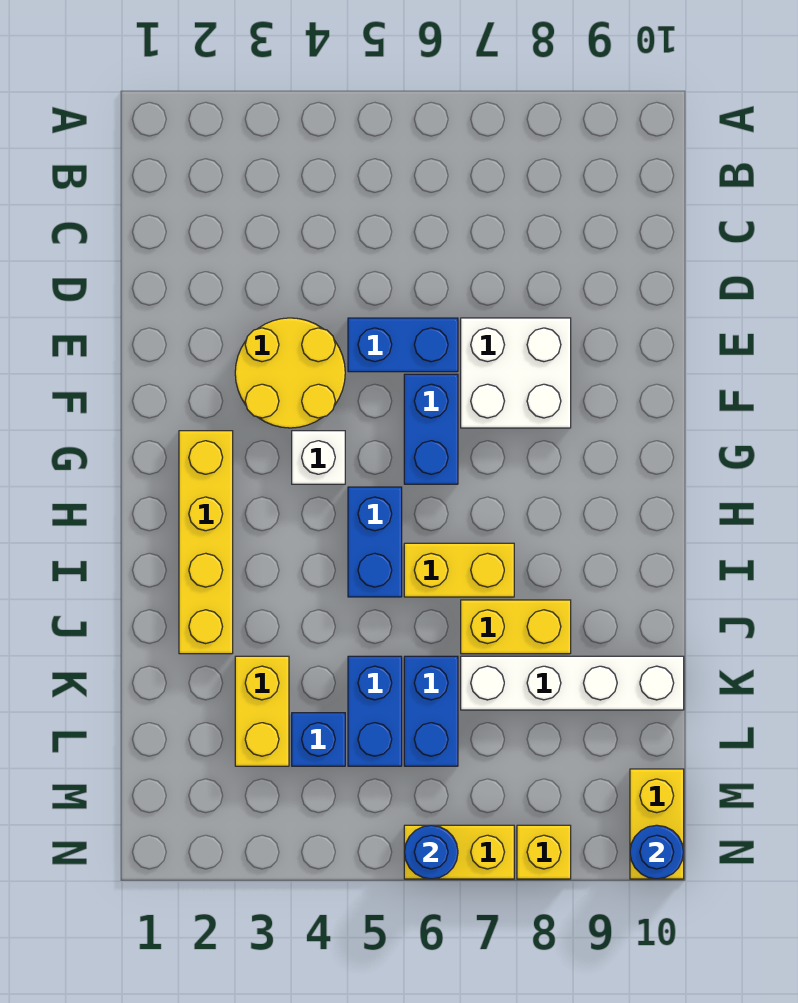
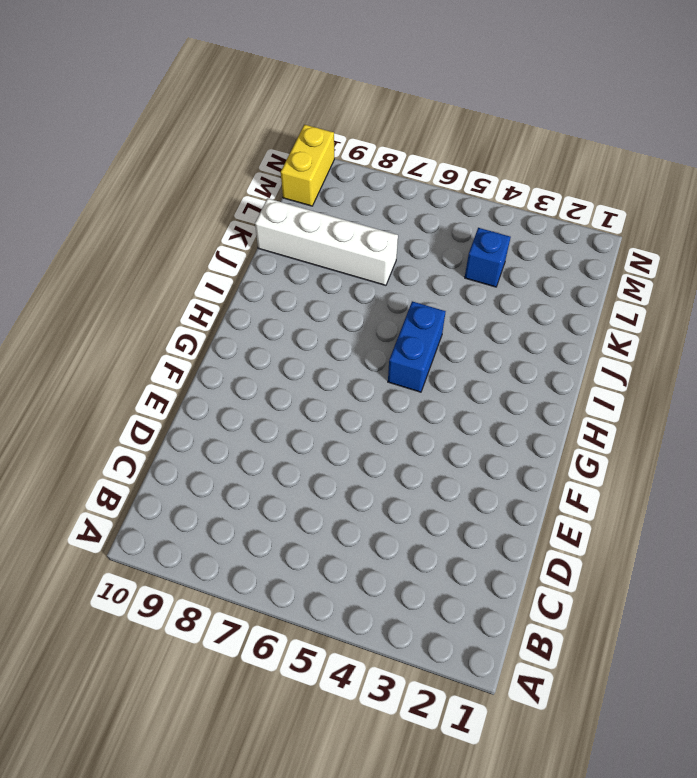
none -> yellow round brick E3:F4 level 1
none -> blue brick E5:E6 level 1
none -> white brick E7:F8 level 1

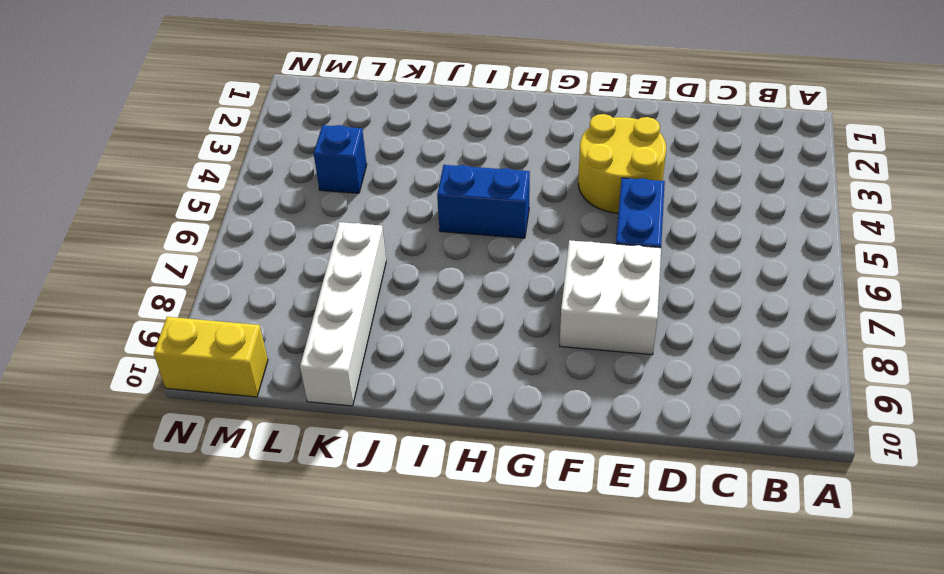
none -> blue brick F6:G6 level 1
none -> yellow brick G2:J2 level 1
none -> white brick G4 level 1

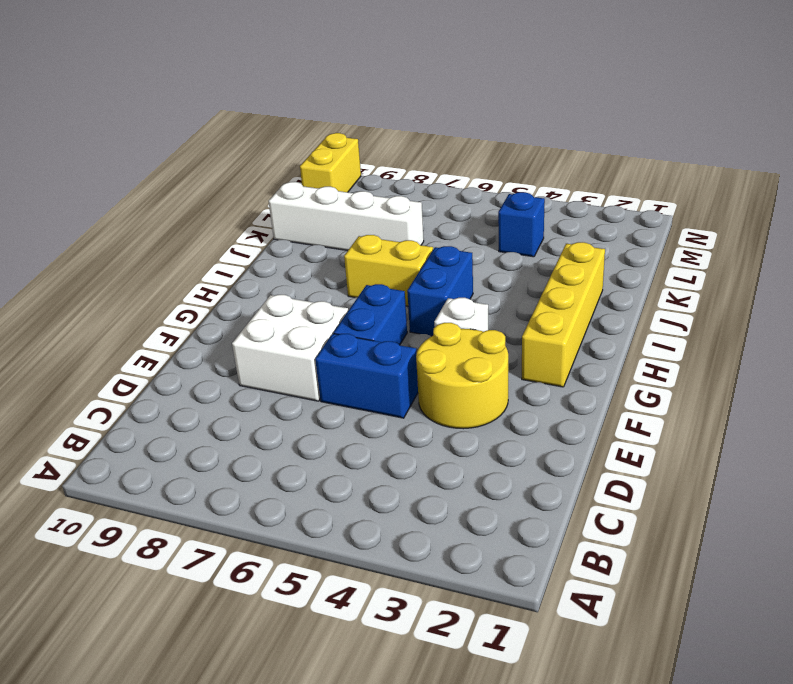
none -> yellow brick J7:J8 level 1
none -> yellow brick K3:L3 level 1
none -> blue brick K5:L5 level 1

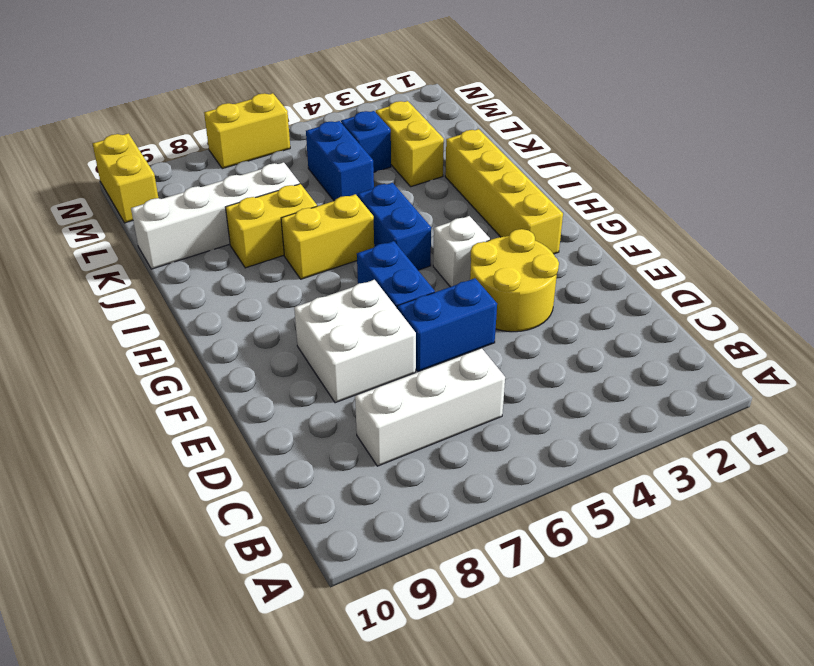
white brick C6:C8 level 1 -> none
none -> blue brick K6:L6 level 1
none -> yellow brick N8 level 1
none -> blue round brick N6 level 2

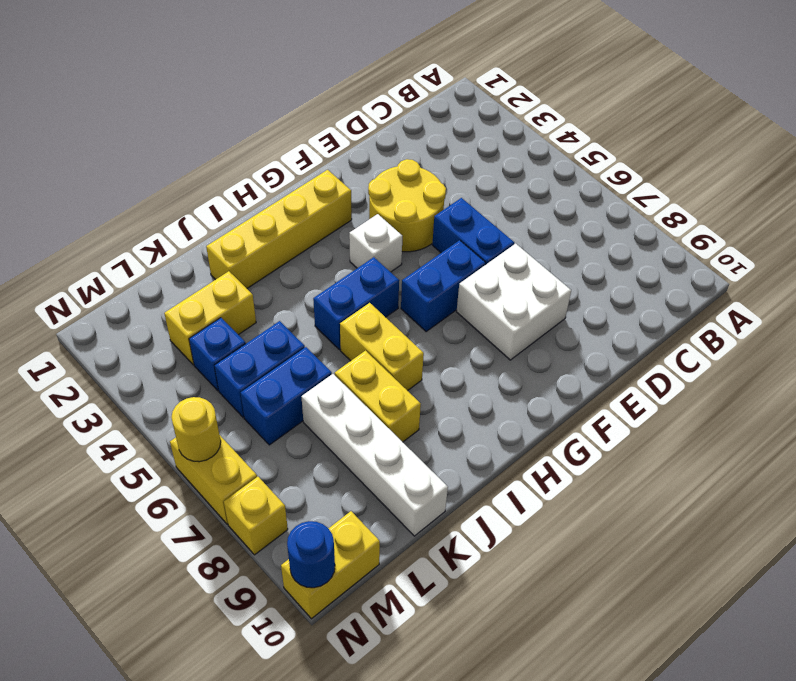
yellow round brick N6 level 2 -> blue round brick N6 level 2

